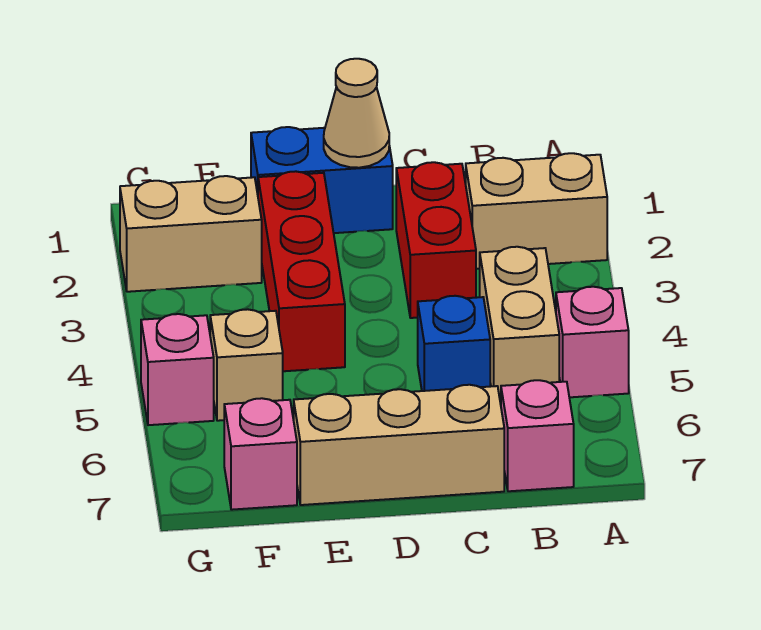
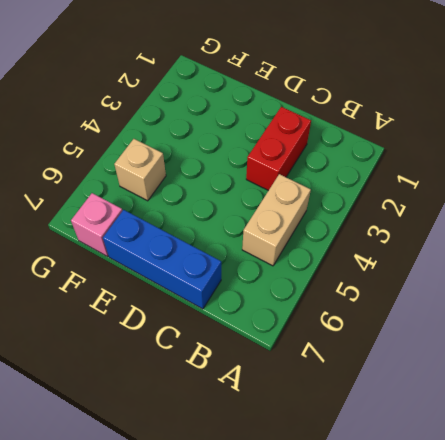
blue brick C7:E7 level 1 -> tan brick C7:E7 level 1
none -> tan brick A2:B2 level 1
none -> pink brick A5 level 1
none -> pink brick B7 level 1

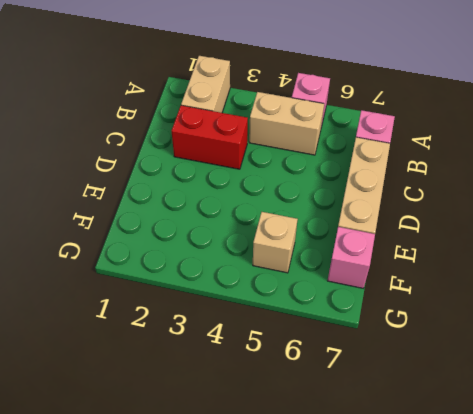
none -> blue brick C5 level 1
none -> blue brick D1:E1 level 1
none -> red brick E2:E4 level 1

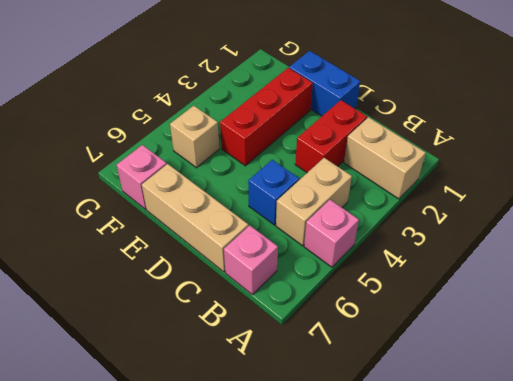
none -> tan brick F2:G2 level 1
none -> pink brick G5 level 1
none -> tan cone D1 level 2

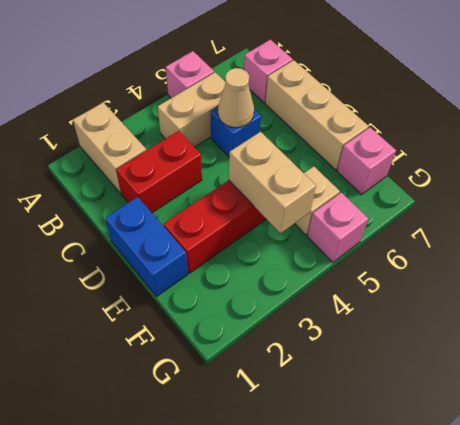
tan cone C5 level 2 -> tan cone D1 level 2
tan brick E4:F4 level 2 -> tan brick F2:G2 level 1

